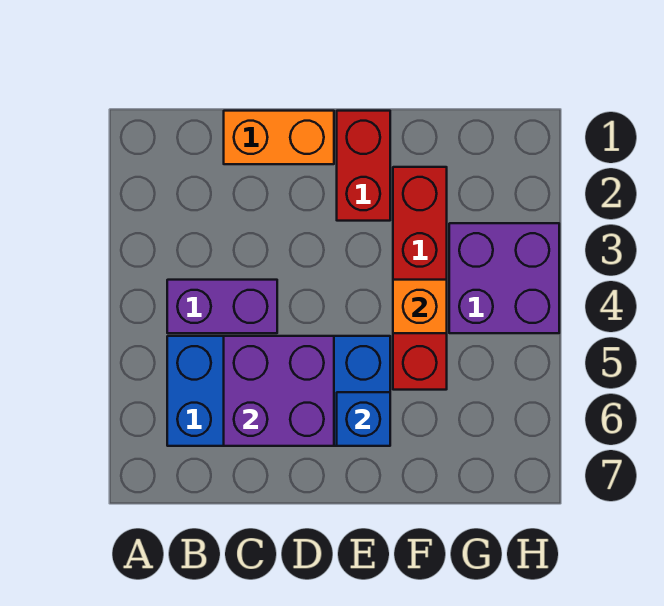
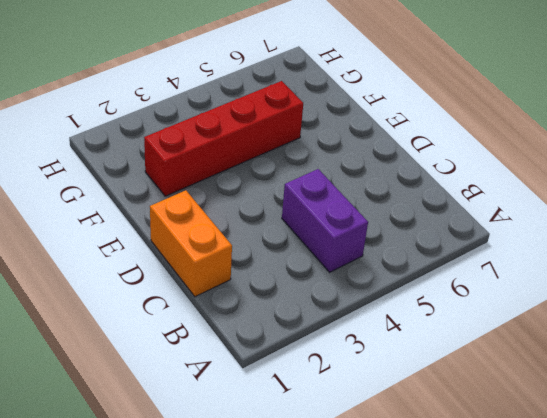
none -> blue brick B5:E6 level 1
none -> red brick E1:E2 level 1

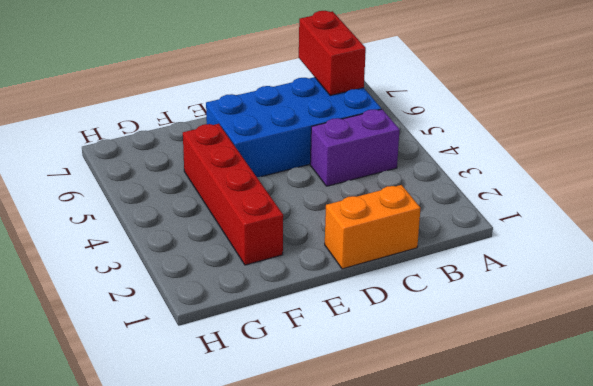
red brick B6:B7 level 2 -> red brick E1:E2 level 1
none -> purple brick G3:H4 level 1
none -> purple brick C5:D6 level 2

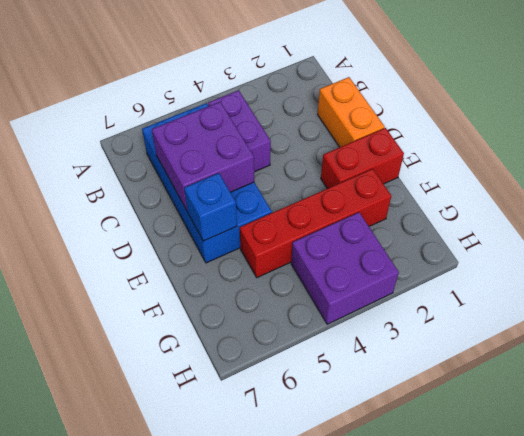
none -> orange brick F4 level 2

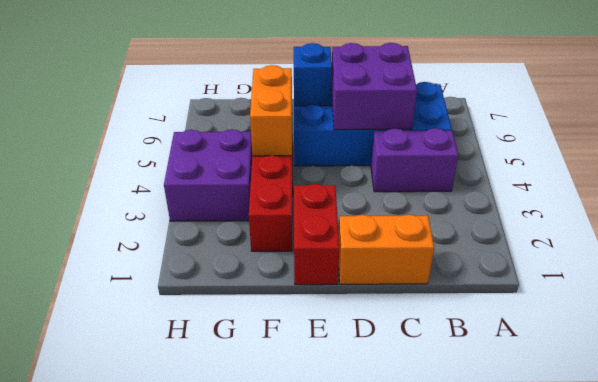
orange brick F4:F5 level 2 -> orange brick F4 level 2

